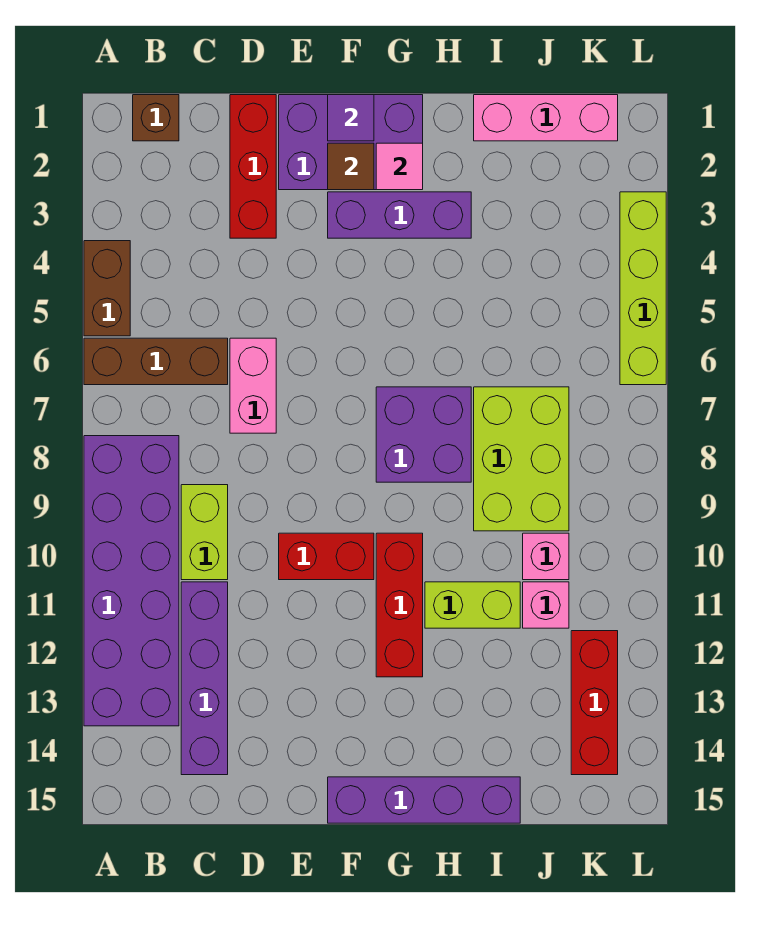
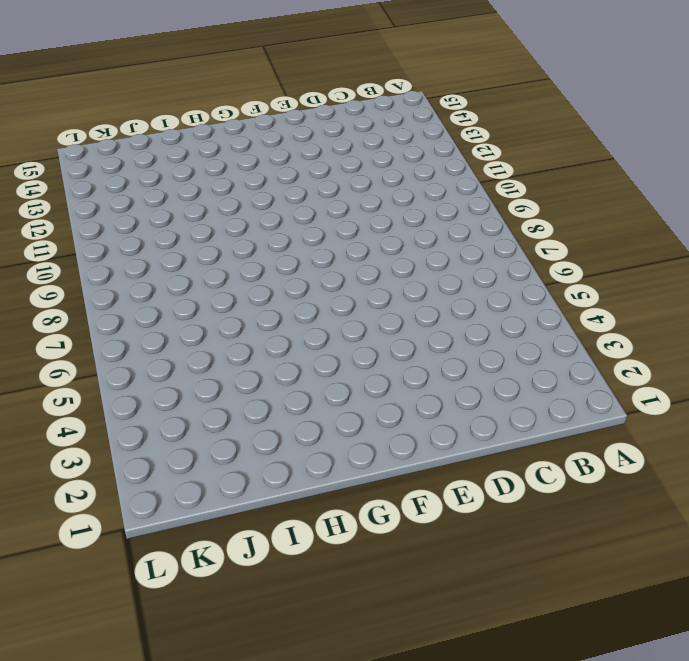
none -> brown brick A4:A5 level 1
none -> brown brick A6:C6 level 1
none -> purple brick A8:B13 level 1

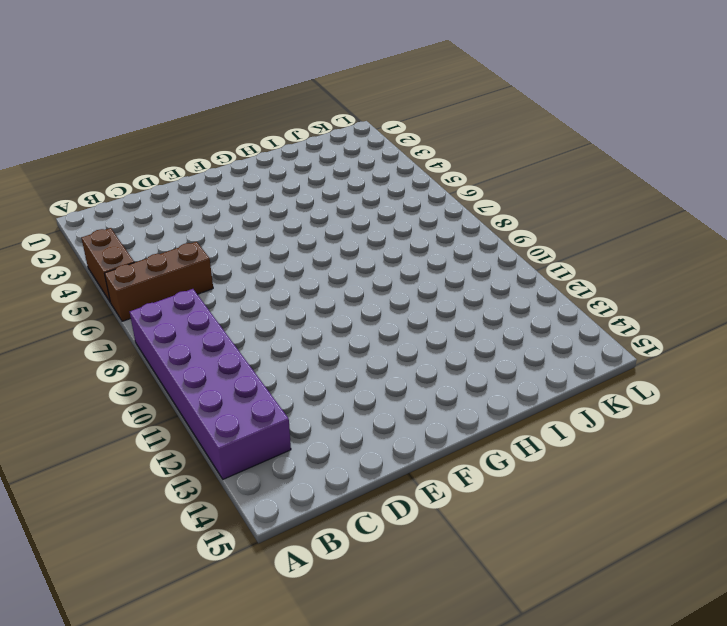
none -> brown brick B1 level 1
none -> lime brick C9:C10 level 1
none -> purple brick C11:C14 level 1

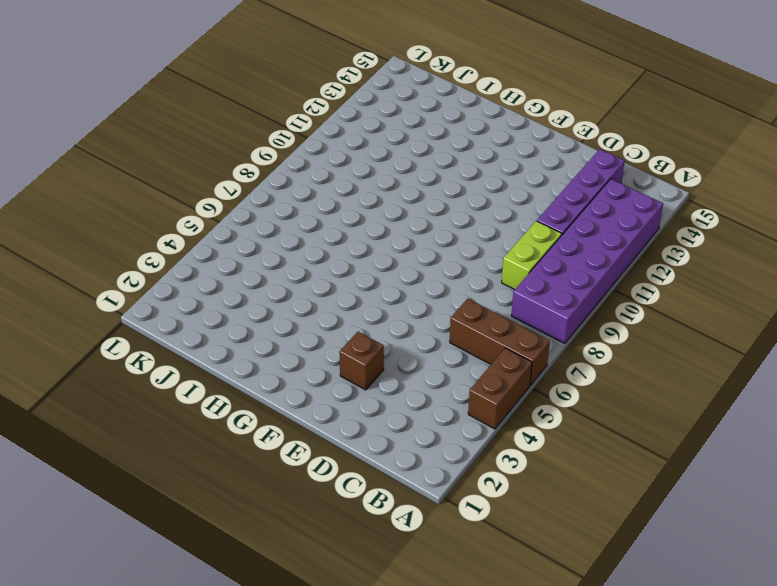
brown brick E3 level 1 -> brown brick B1 level 1
none -> red brick D1:D3 level 1
none -> pink brick D6:D7 level 1
none -> purple brick E1:G2 level 1

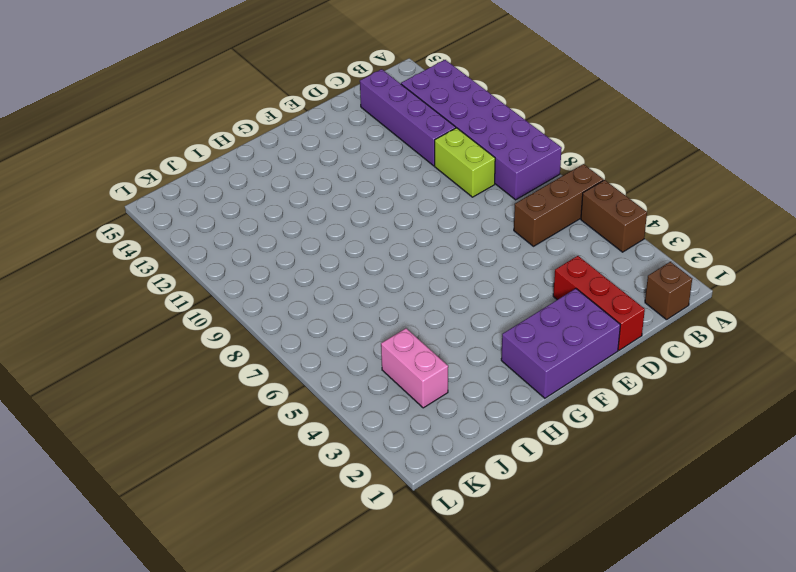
pink brick J3:J4 level 1 -> pink brick D6:D7 level 1
none -> red brick E10:F10 level 1
none -> purple brick F3:H3 level 1
none -> purple brick F15:I15 level 1

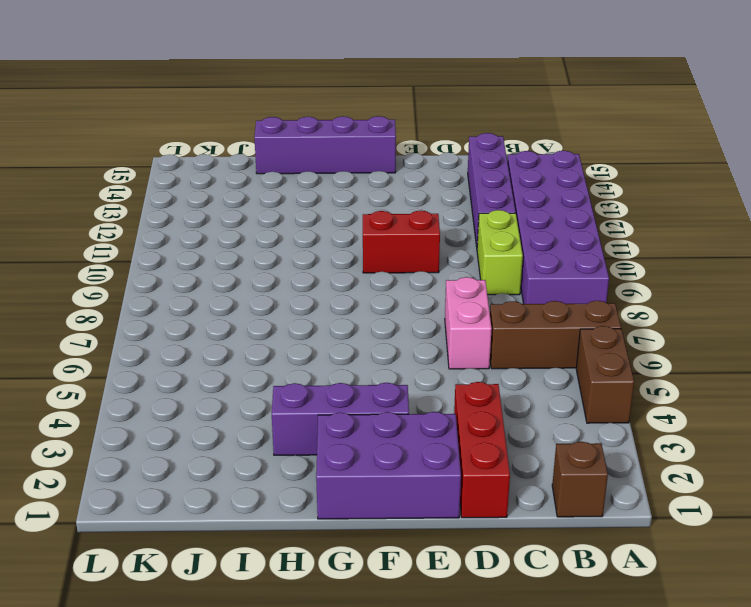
none -> purple brick G7:H8 level 1
none -> red brick G10:G12 level 1
none -> lime brick H11:I11 level 1

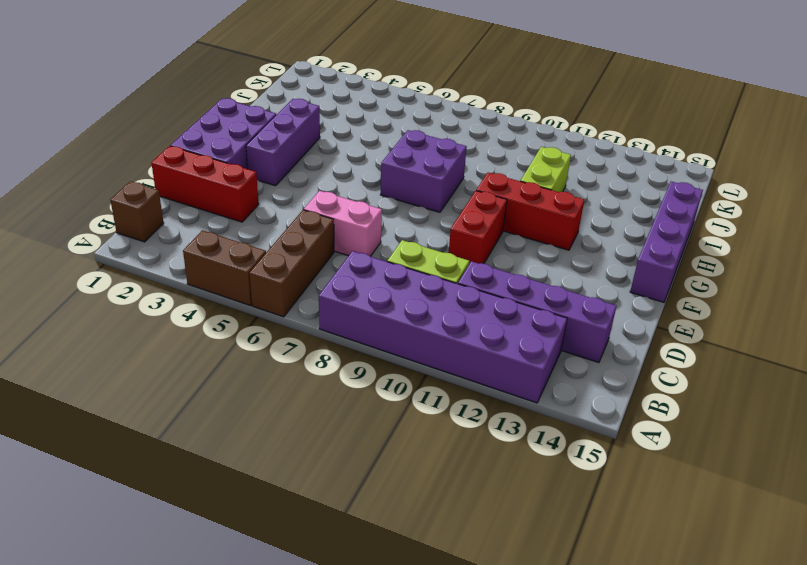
none -> pink brick I1:K1 level 1
none -> lime brick I7:J9 level 1
none -> pink brick J10 level 1

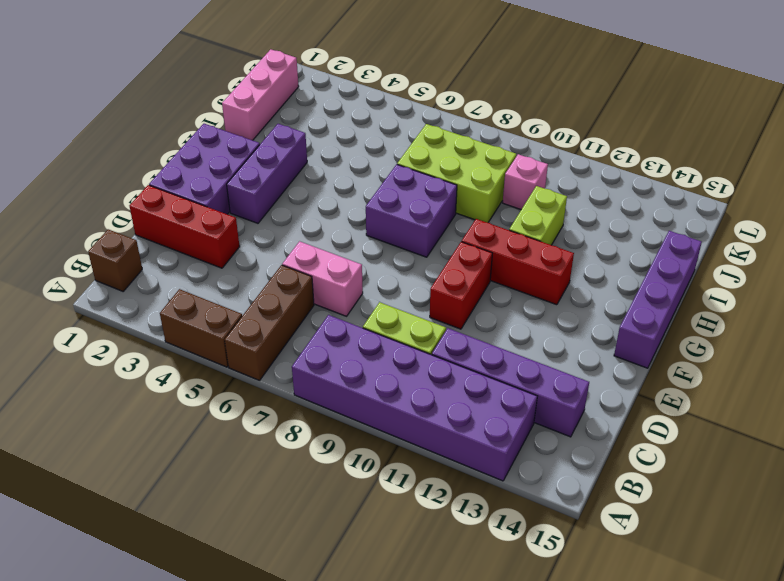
none -> pink brick J11 level 1
none -> red brick K12:K14 level 1
none -> lime brick L3:L6 level 1

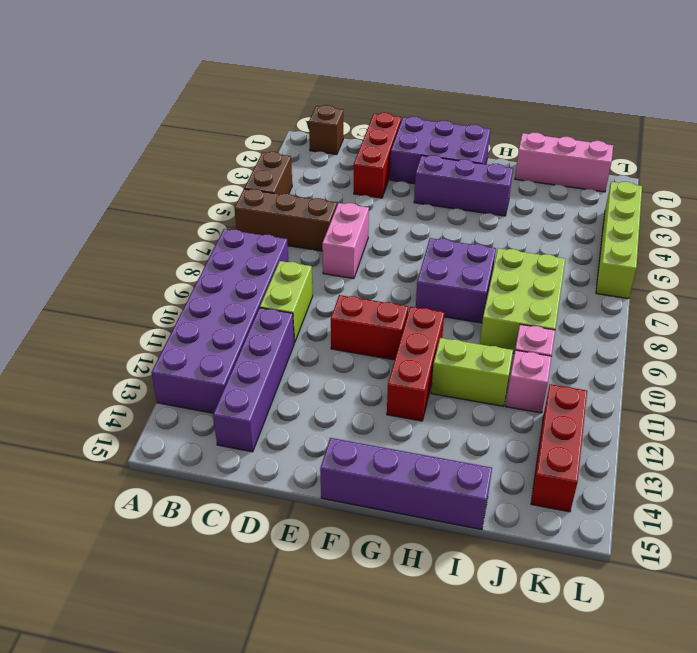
none -> purple tile F1 level 2
none -> brown tile F2 level 2
none -> pink tile G2 level 2

